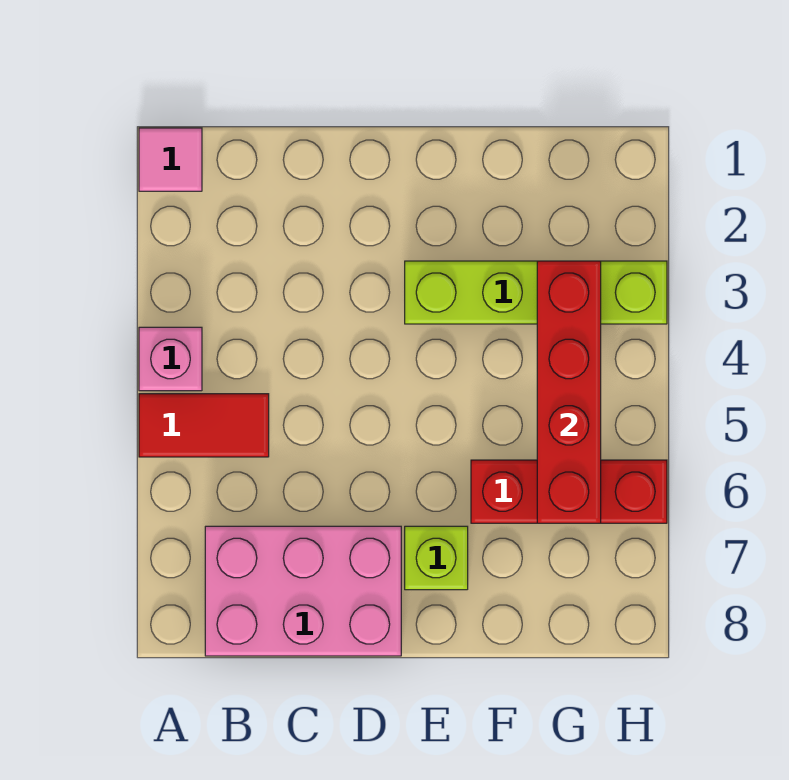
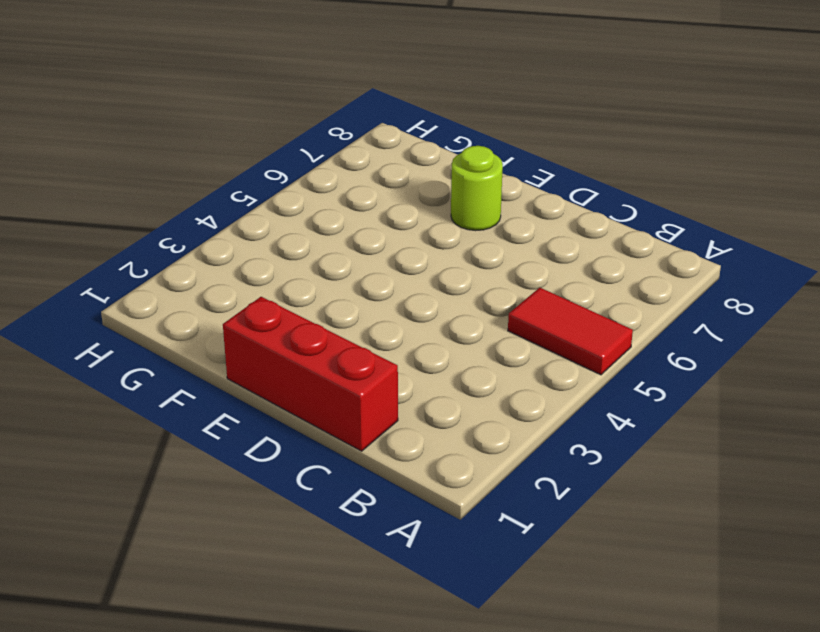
red brick C1:E1 level 1 -> red brick F6:H6 level 1
lime round brick E7 level 1 -> lime brick E7 level 1
none -> pink tile A1 level 1
none -> pink brick A4 level 1

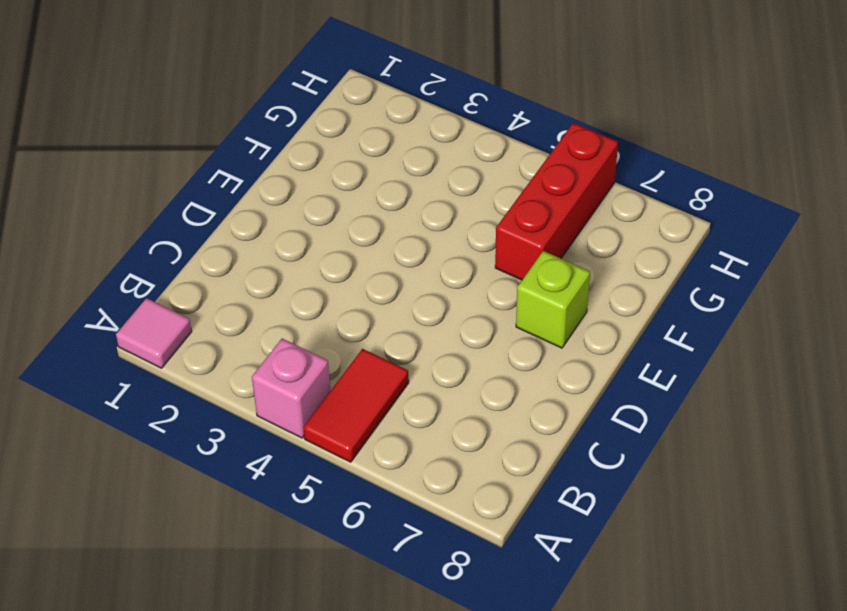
none -> pink brick B7:D8 level 1
none -> lime brick E3:H3 level 1

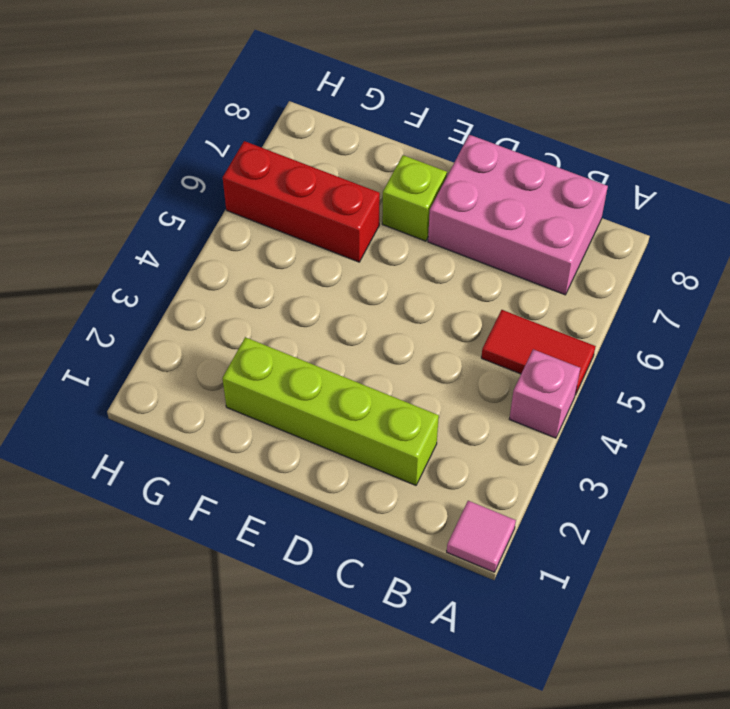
lime brick C2:F2 level 1 -> lime brick E3:H3 level 1
none -> red brick G3:G6 level 2

